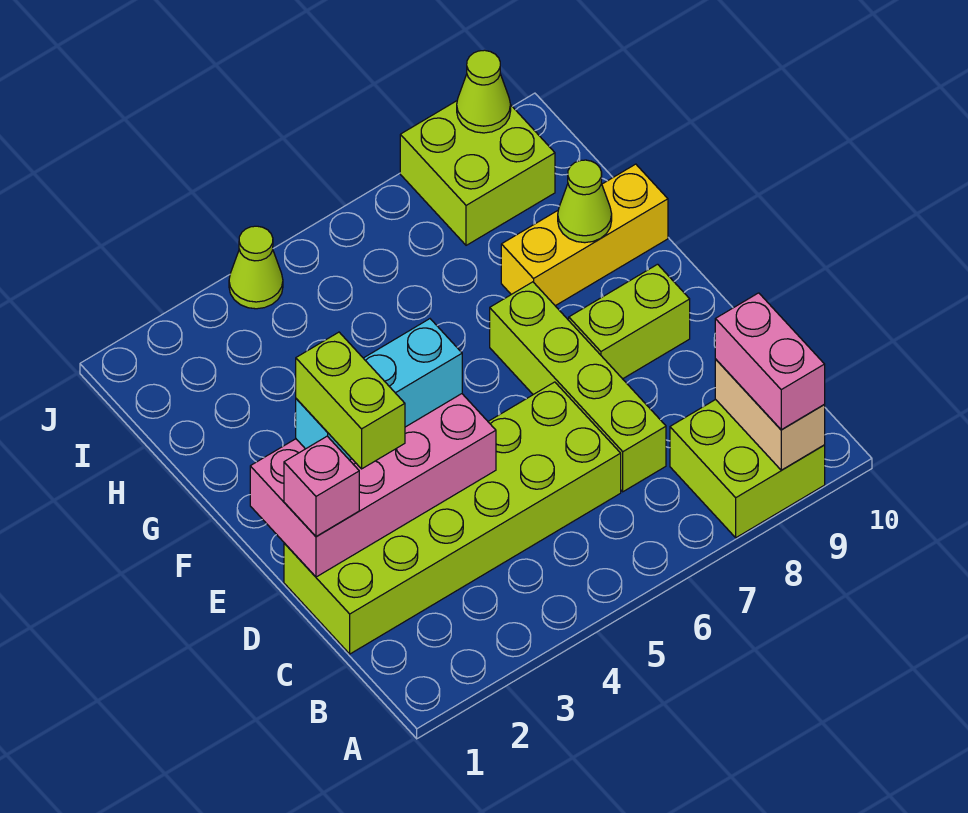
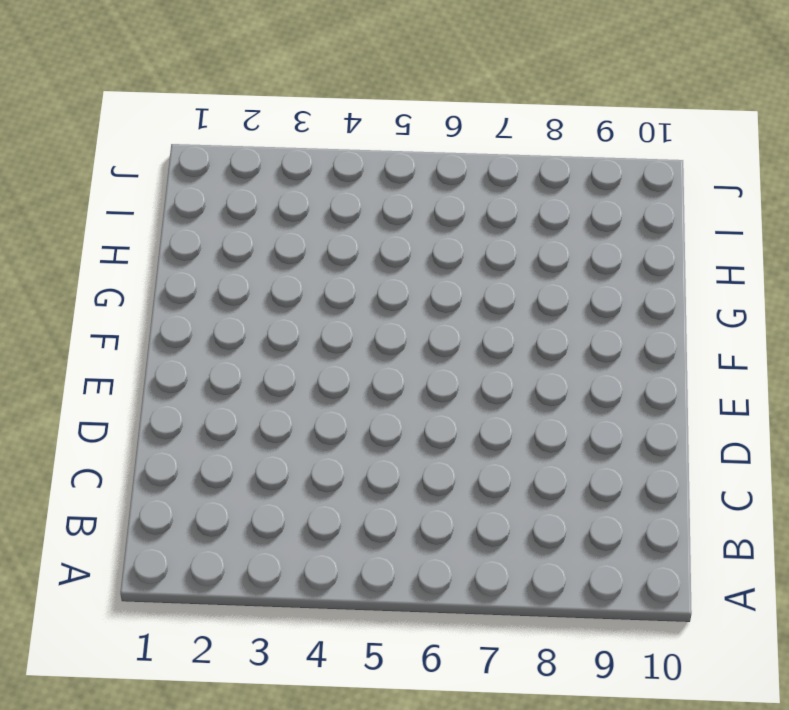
none -> lime brick A8:B9 level 1
none -> lime brick C1:D6 level 1
none -> lime brick C7:F7 level 1

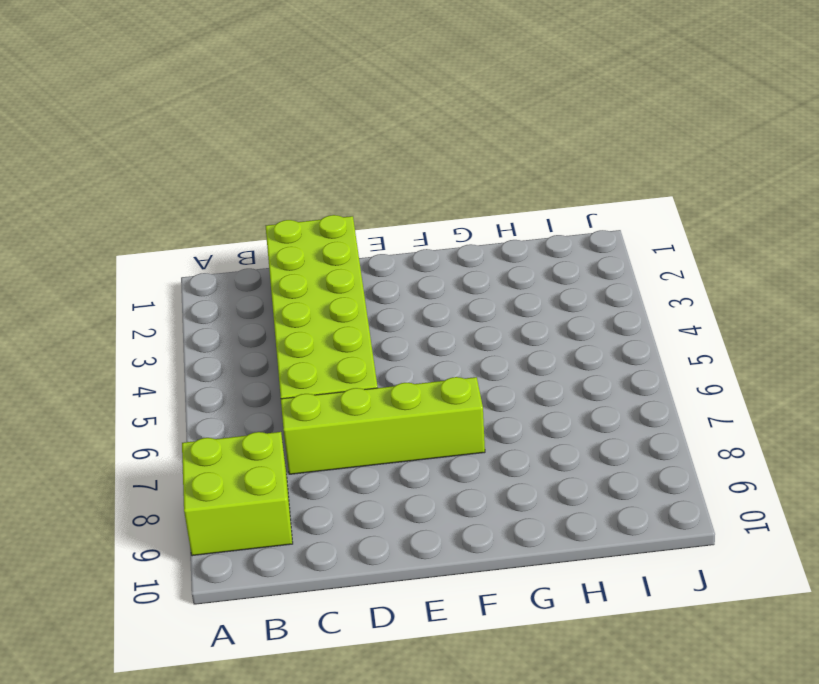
none -> lime brick E8:E9 level 1
none -> yellow brick G8:G10 level 1
none -> lime brick I8:J9 level 1

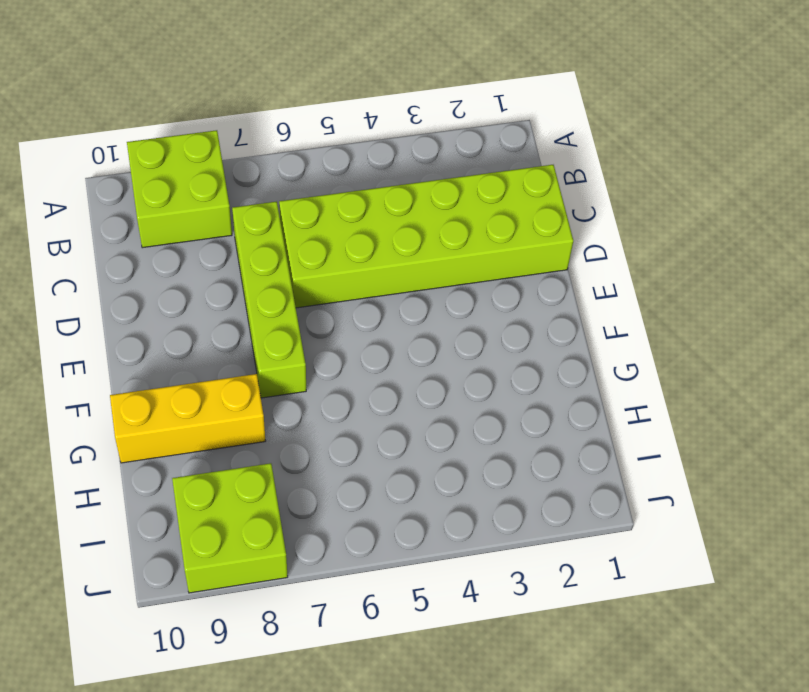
none -> lime brick E8:E9 level 1
none -> lime cone J4 level 1
none -> tan brick A9:B9 level 2

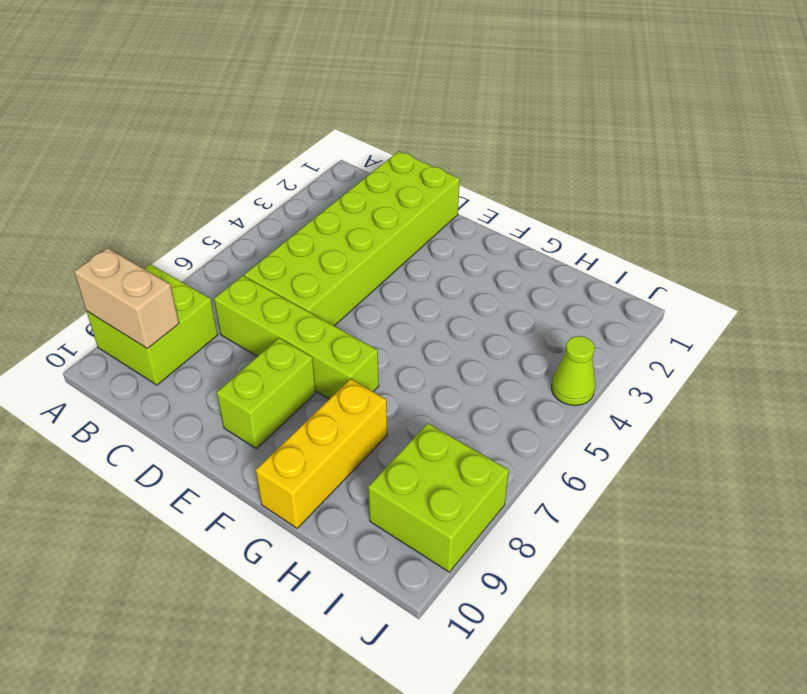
none -> pink brick D1:E4 level 2
none -> lime cone G9 level 2
none -> lime cone J9 level 2

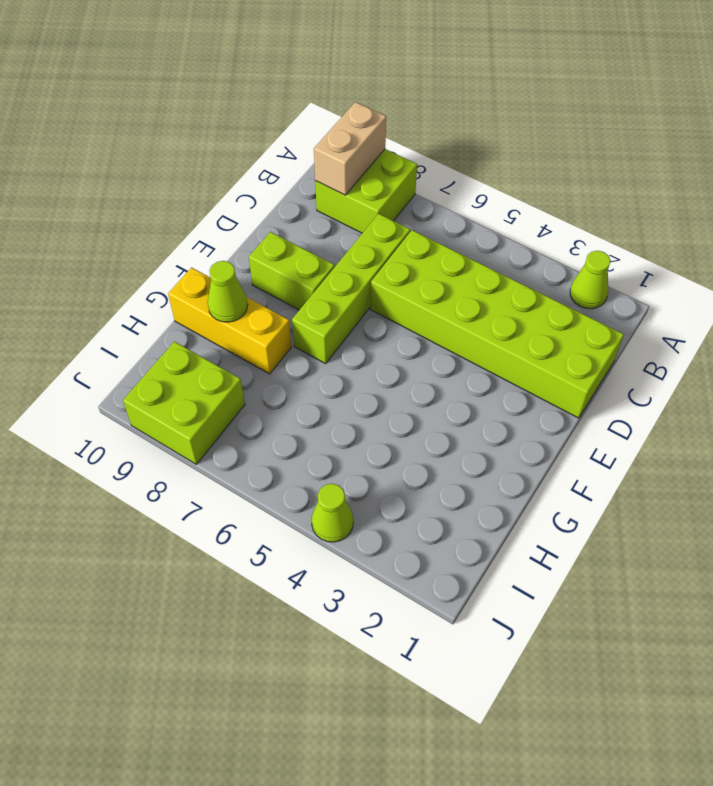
lime cone A2 level 1 -> lime cone J9 level 2
none -> pink brick D1:E4 level 2
none -> pink brick A9:B9 level 3
none -> pink brick D1 level 3

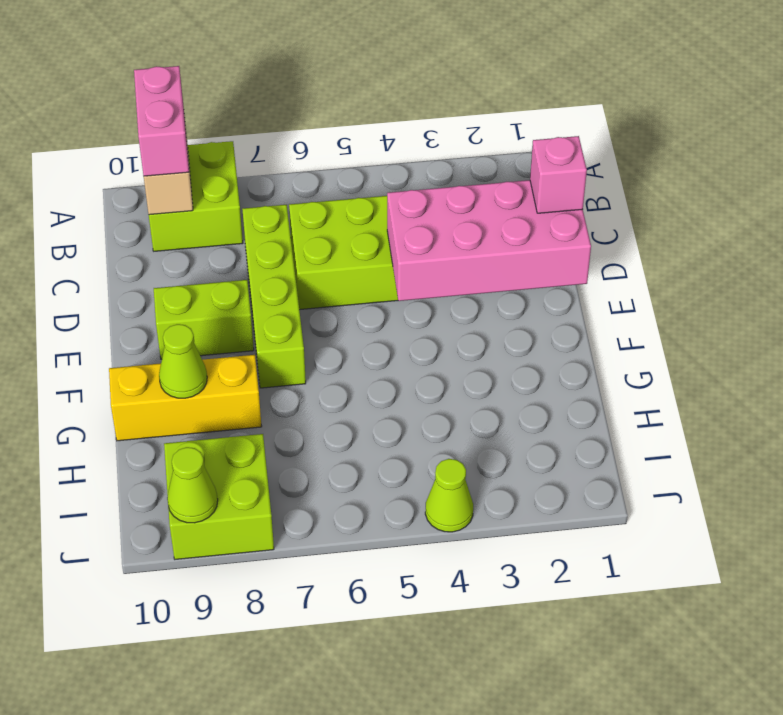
none -> cyan brick E2:E4 level 3
none -> lime brick D2:E2 level 4

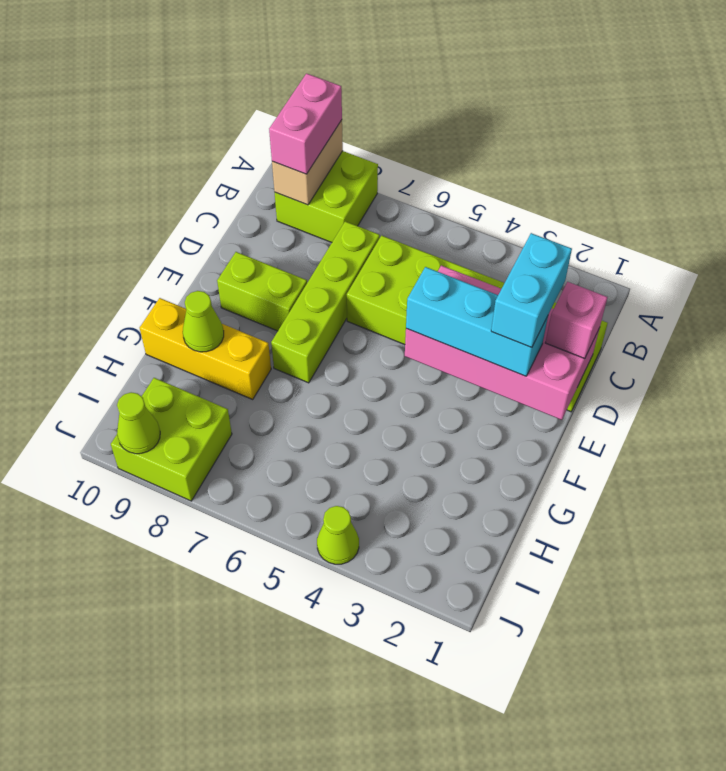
cyan brick D2:E2 level 4 -> lime brick D2:E2 level 4

